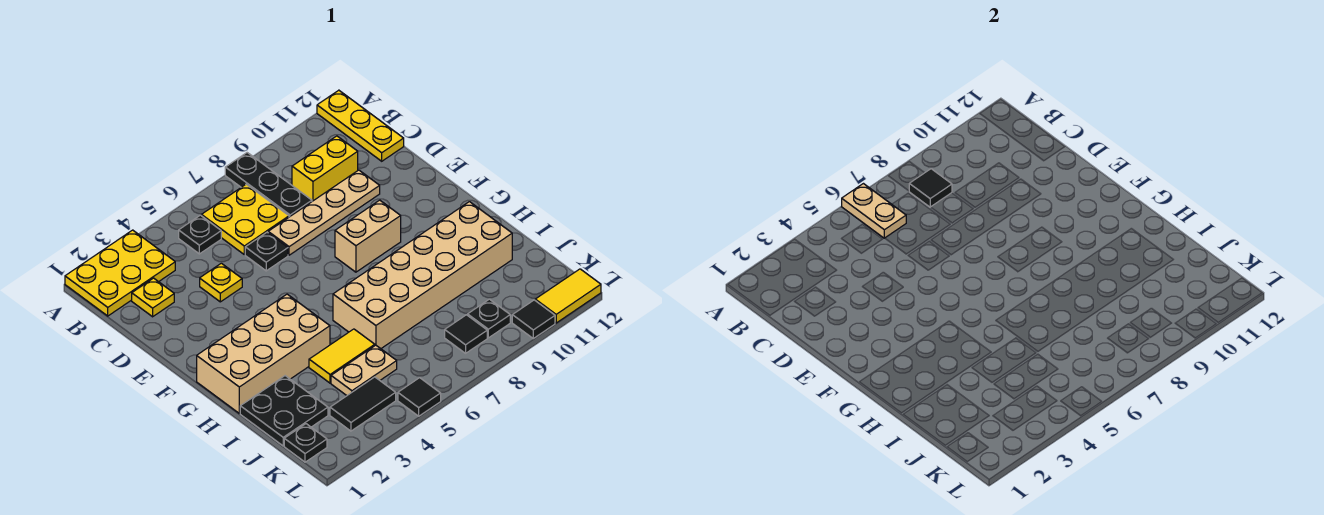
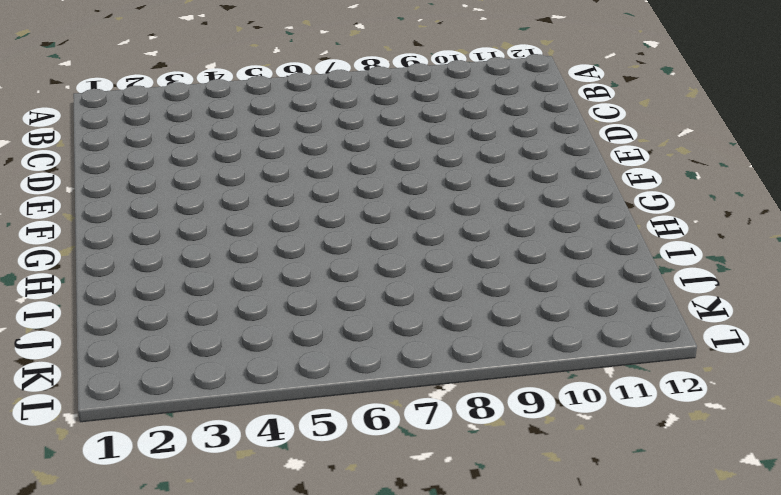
none -> yellow plate A1:B3 level 1
none -> black plate A8:C8 level 1
none -> yellow plate A12:C12 level 1

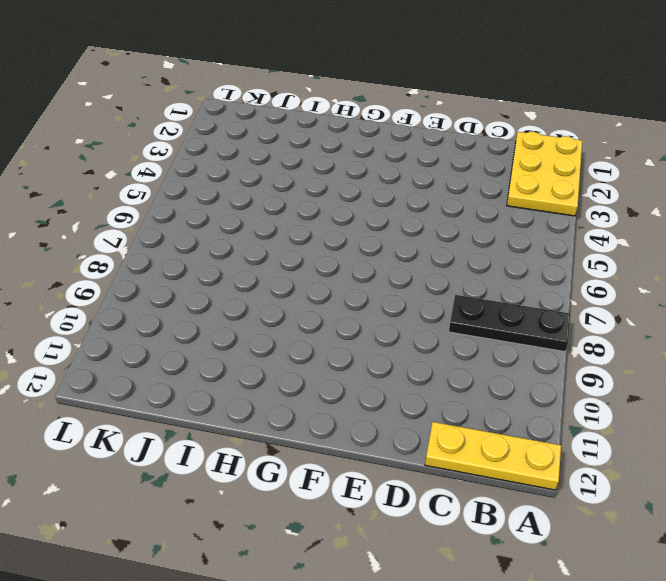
none -> black plate B5 level 1
none -> yellow plate B6:C7 level 1
none -> yellow plate C2 level 1

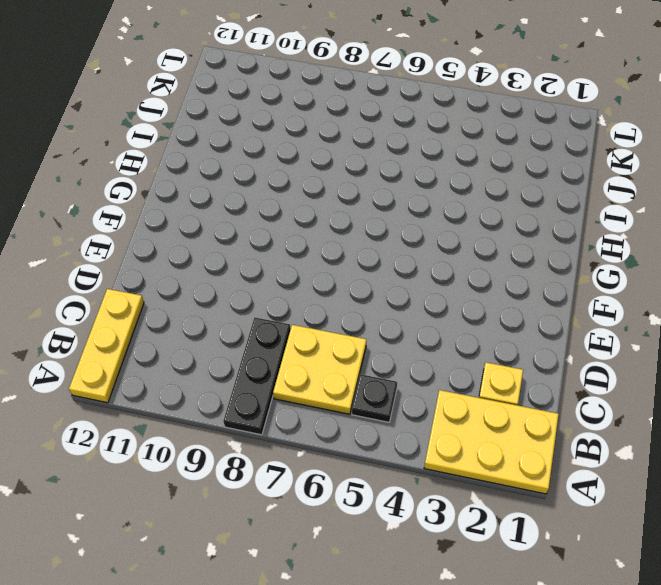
none -> yellow brick C9:C10 level 1
none -> yellow plate D4 level 1
none -> black plate D6 level 1

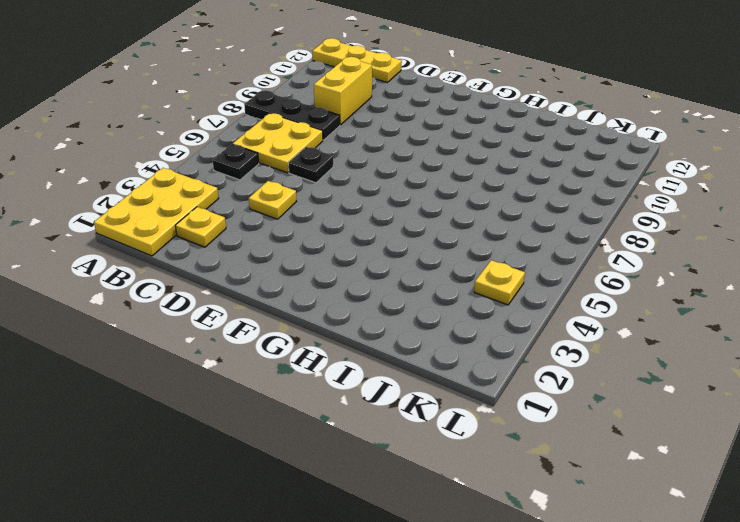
yellow plate K4 level 1 -> black tile K3:K4 level 1
none -> tan plate D7:D10 level 1
none -> tan brick F8:F9 level 1
none -> tan brick G1:H4 level 1

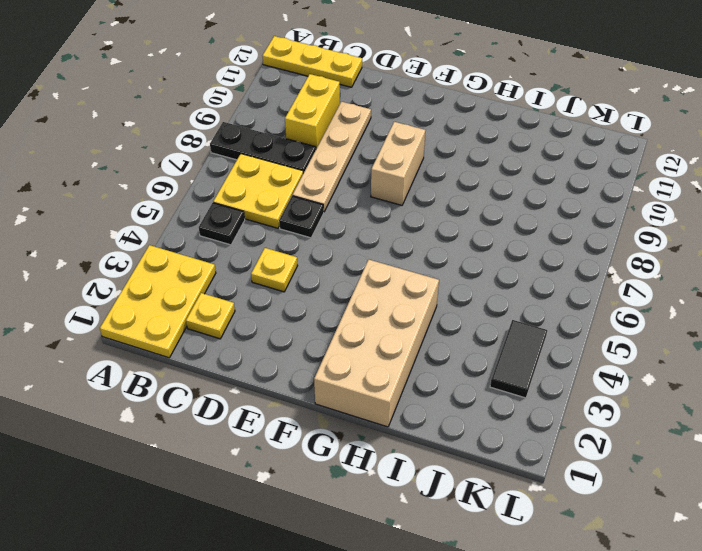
none -> tan brick H6:I11 level 1
none -> black plate I1:J2 level 1
none -> yellow tile I4:I5 level 1

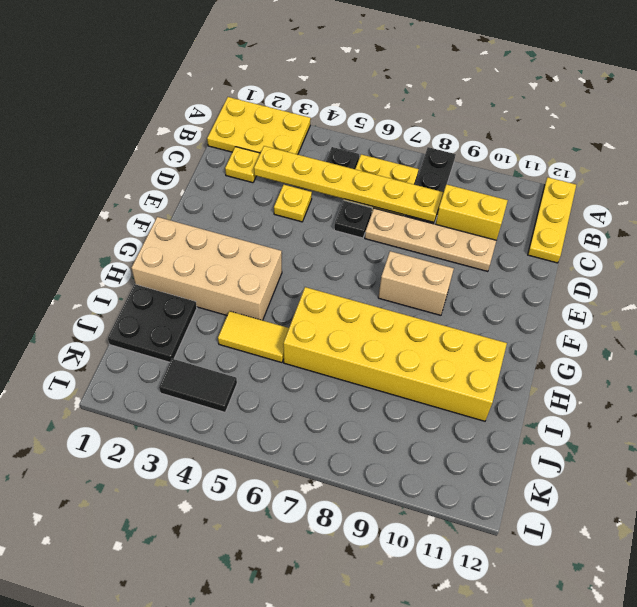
yellow plate C3:C8 level 2 -> none
yellow brick H6:I11 level 1 -> tan brick H6:I11 level 1
none -> tan plate J4:J5 level 1
none -> black plate K1 level 1
none -> black tile K8 level 1

